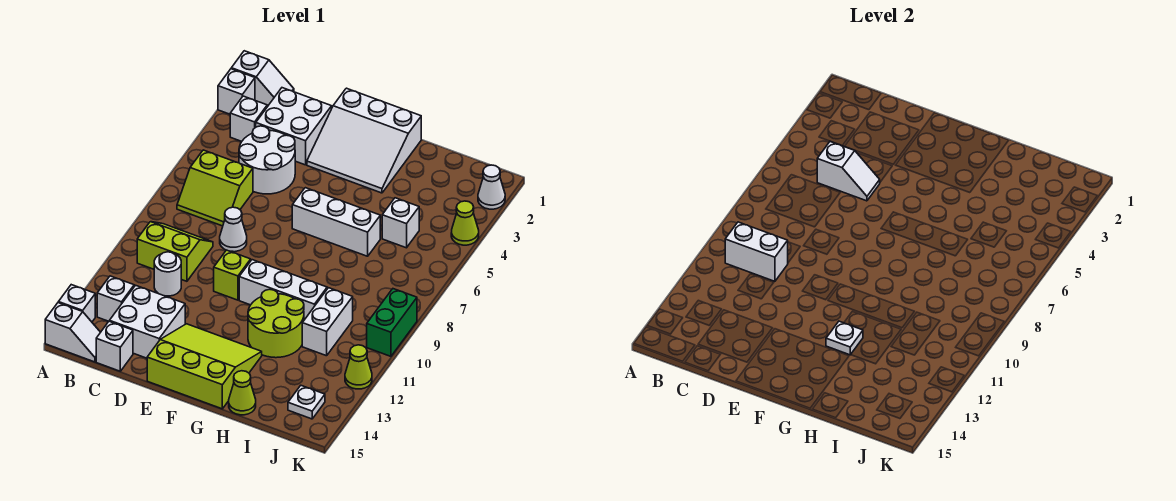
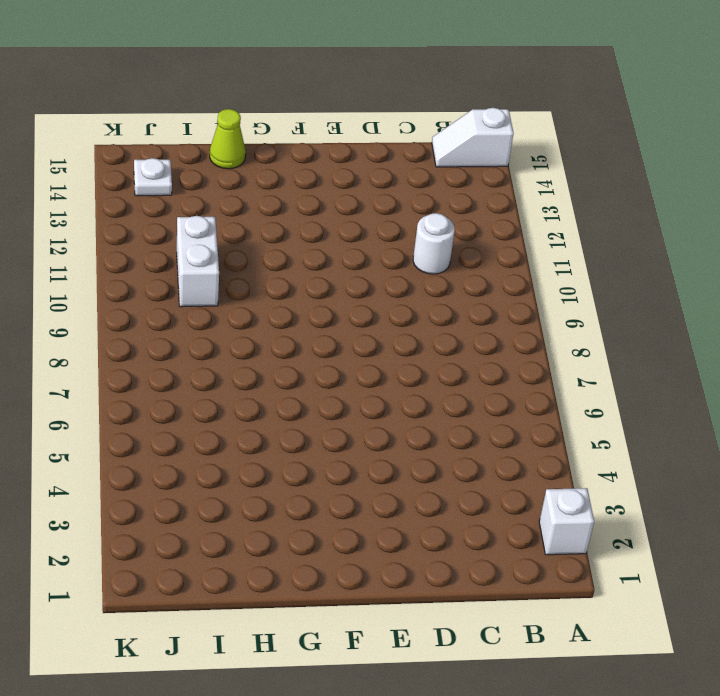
none -> white slope A1:B1 level 1 top A
none -> white brick A14 level 1
none -> white brick B3 level 1
none -> lime slope B6:C7 level 1 top 6

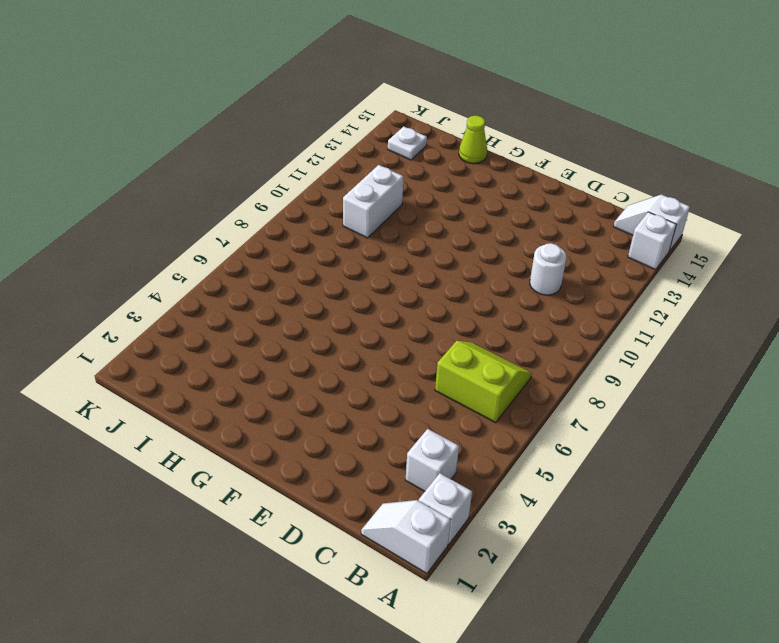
none -> lime slope B9:C10 level 1 top 10
none -> white brick B13 level 1
none -> white brick C2:D3 level 1
none -> white round brick C4:D5 level 1

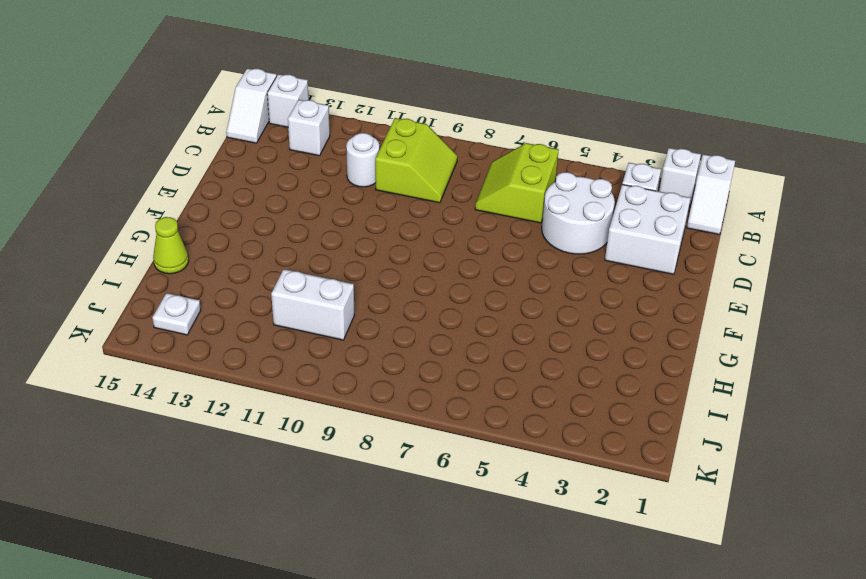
none -> white brick C13:D14 level 1
none -> white brick C15 level 1
none -> white cone D8 level 1
none -> white slope E1:G3 level 1 top 1

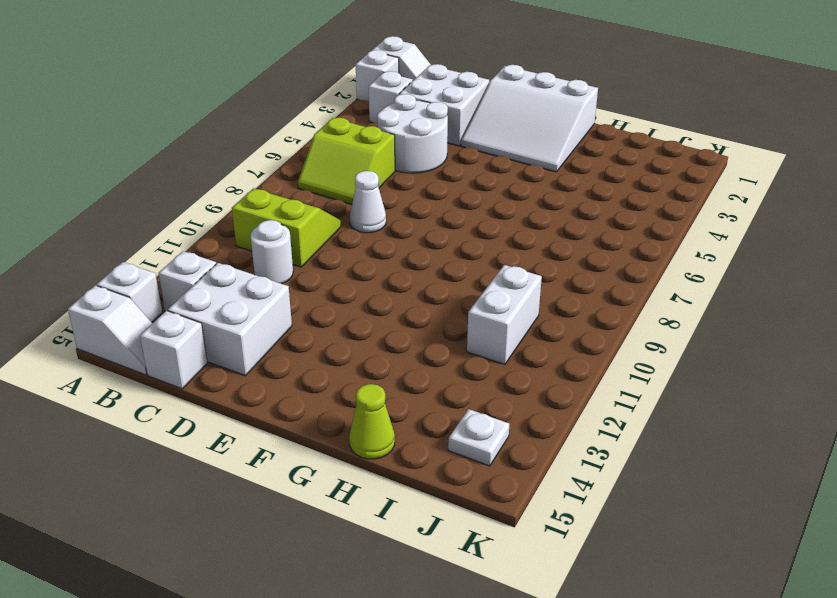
none -> lime brick E10 level 1
none -> lime slope E13:G15 level 1 top 15
none -> white brick F6:H6 level 1
none -> white brick F10:H10 level 1

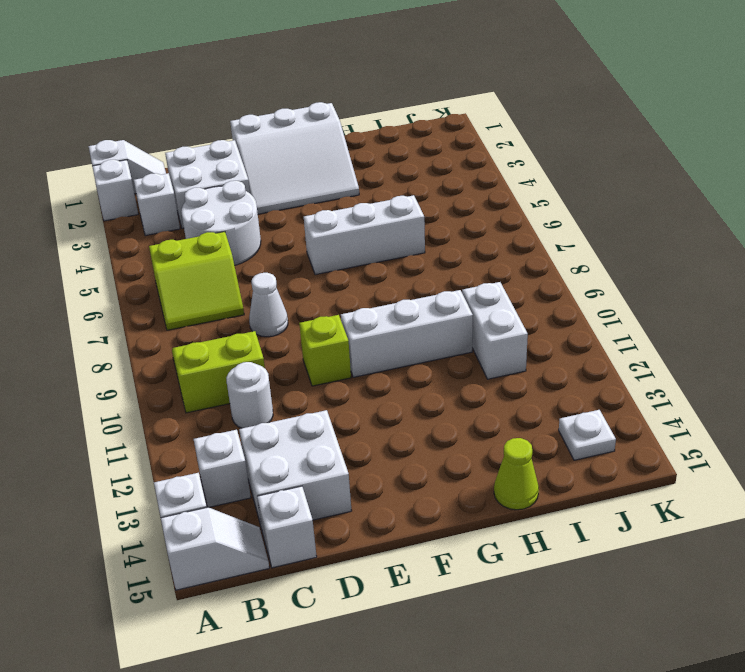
none -> lime slope E13:G15 level 1 top 15
none -> lime round brick G11:H12 level 1
none -> white brick I5 level 1
none -> white cone K2 level 1

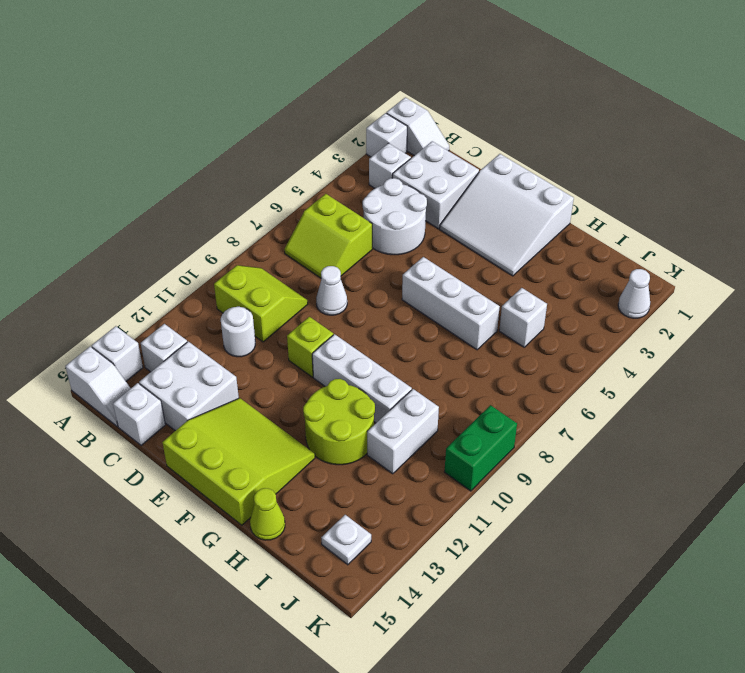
none -> lime cone K4 level 1
none -> lime cone K12 level 1
none -> white brick B10:C10 level 2
none -> white slope C5:D5 level 2 top C

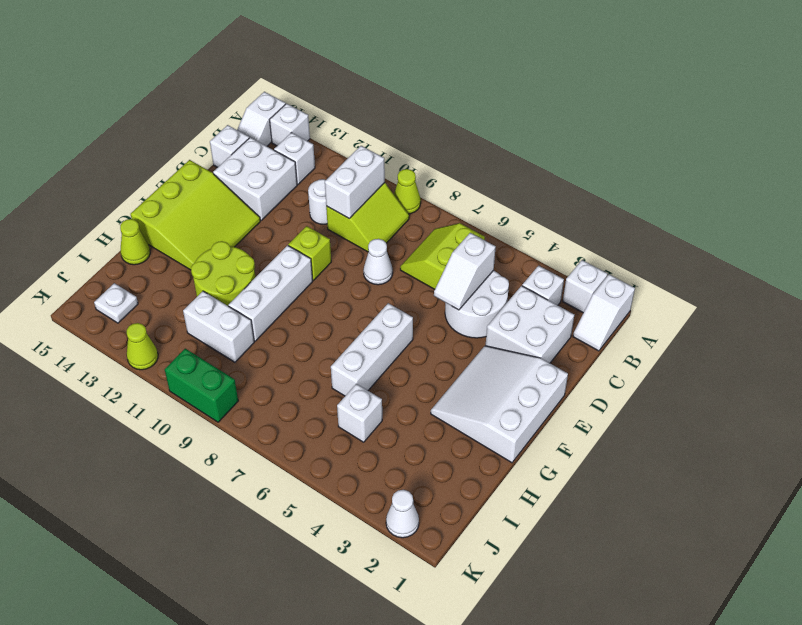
lime cone A9 level 1 -> lime cone K4 level 1
none -> white plate G12 level 2

